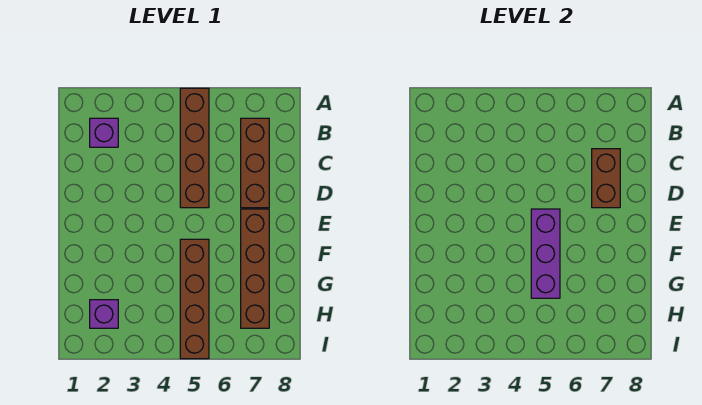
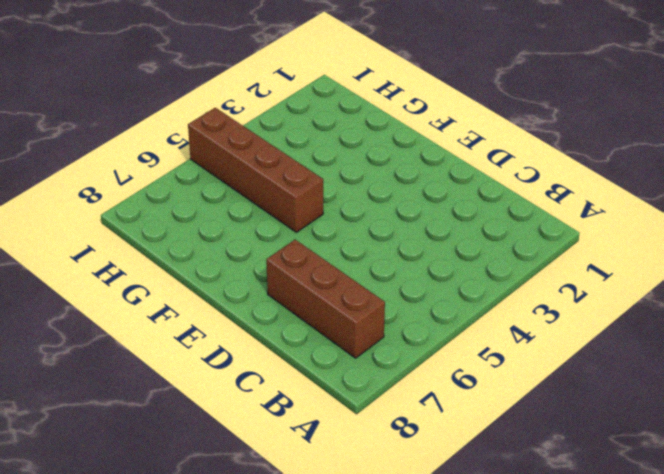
none -> brown brick A5:D5 level 1
none -> purple brick B2 level 1

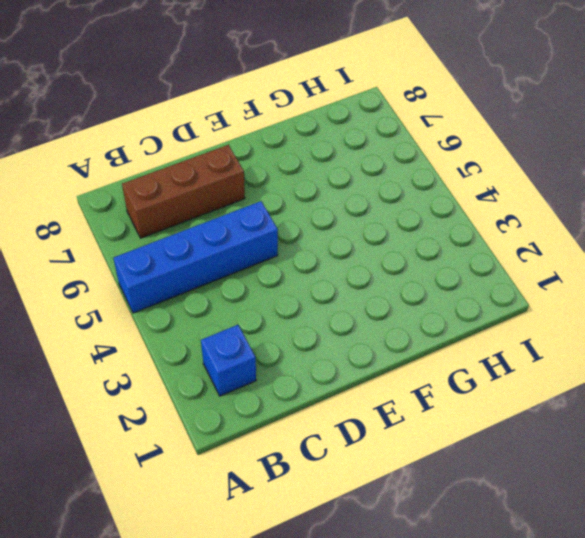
blue brick A5:D5 level 1 -> brown brick A5:D5 level 1
blue brick B2 level 1 -> purple brick B2 level 1
none -> brown brick E7:H7 level 1
none -> brown brick F5:I5 level 1

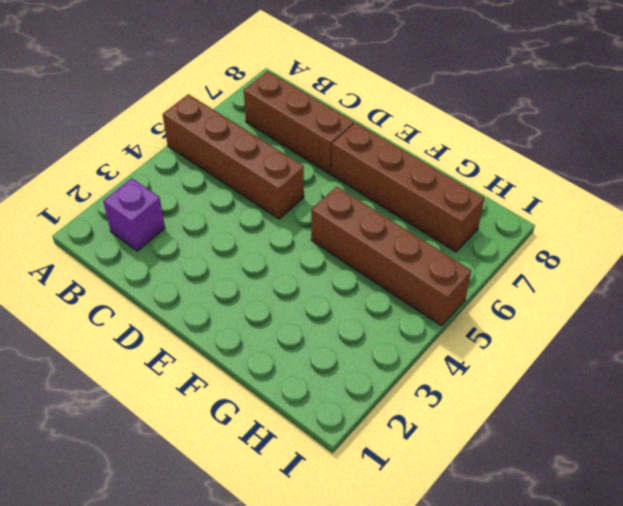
none -> purple brick H2 level 1
none -> brown brick C7:D7 level 2

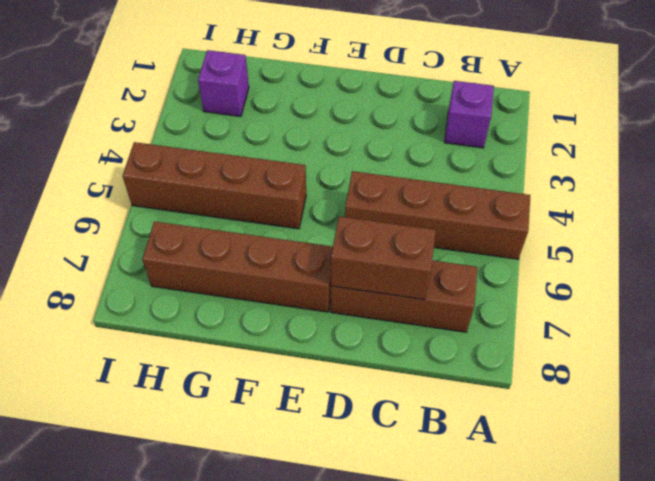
none -> purple brick E5:G5 level 2

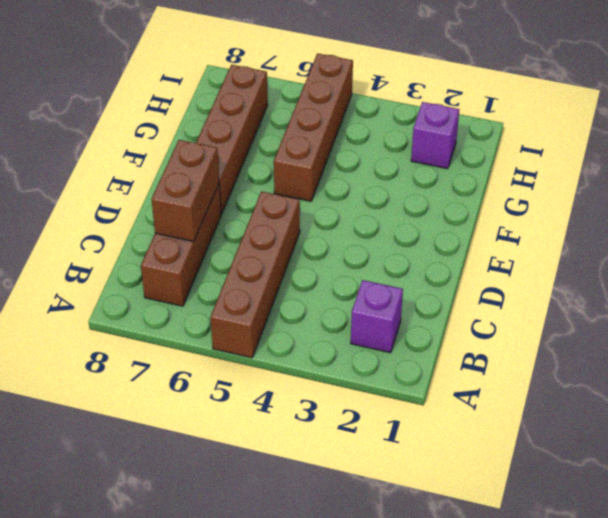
none -> purple brick E5:G5 level 2

